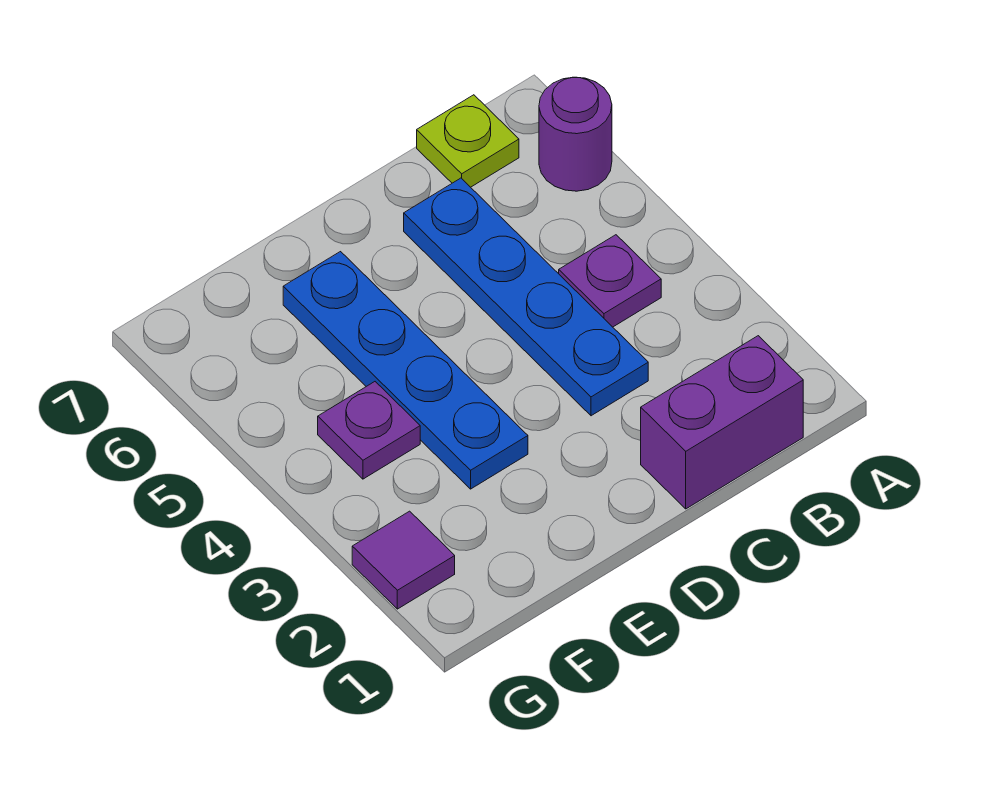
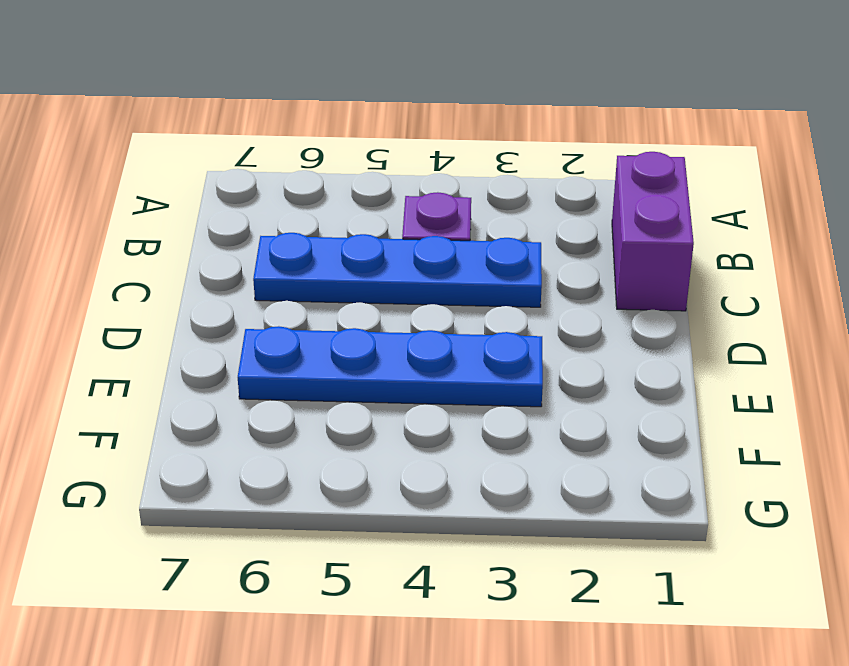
none -> purple round brick A6 level 1
none -> lime plate B7 level 1

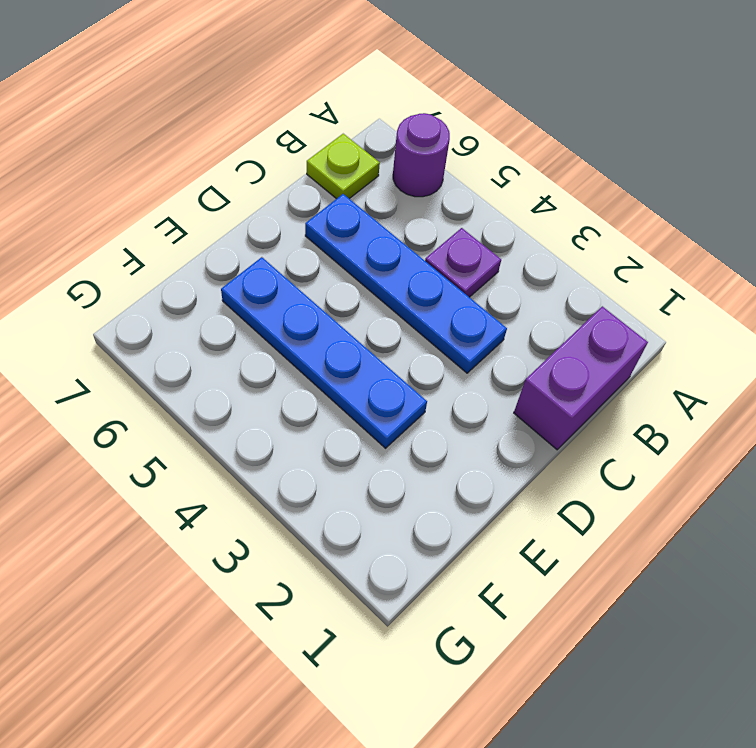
none -> purple plate F4 level 1
none -> purple tile G2 level 1

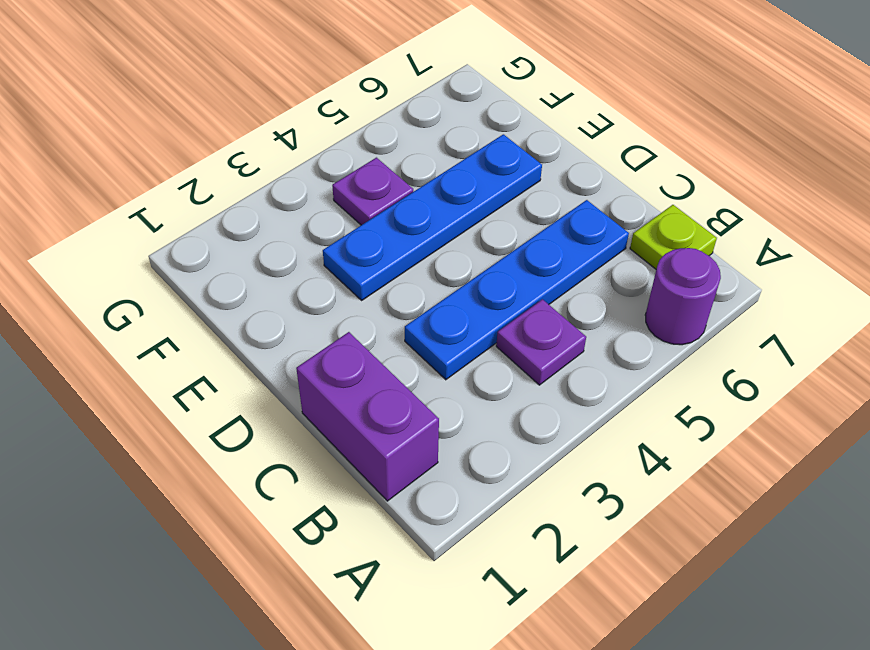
none -> purple tile G2 level 1

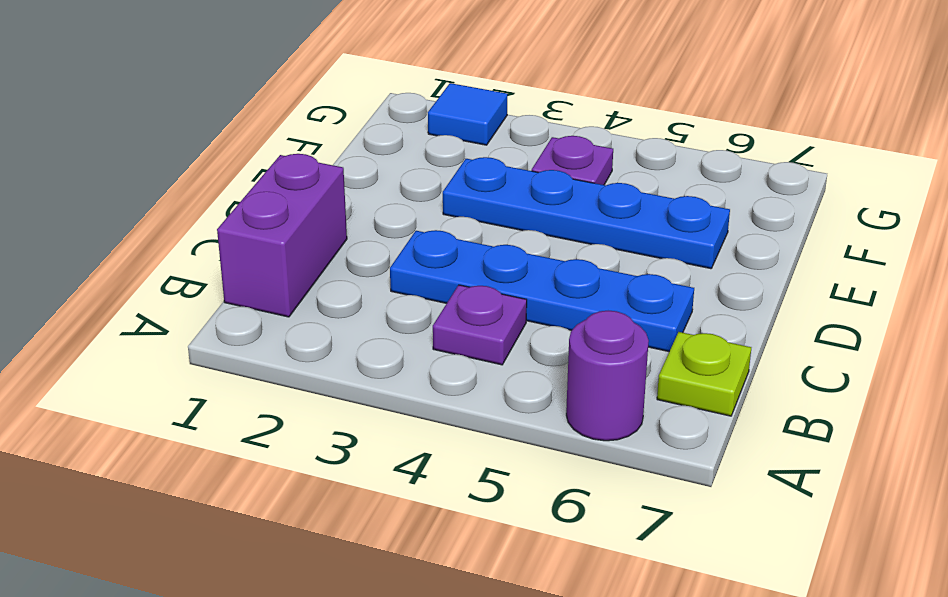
blue tile G2 level 1 -> purple tile G2 level 1

